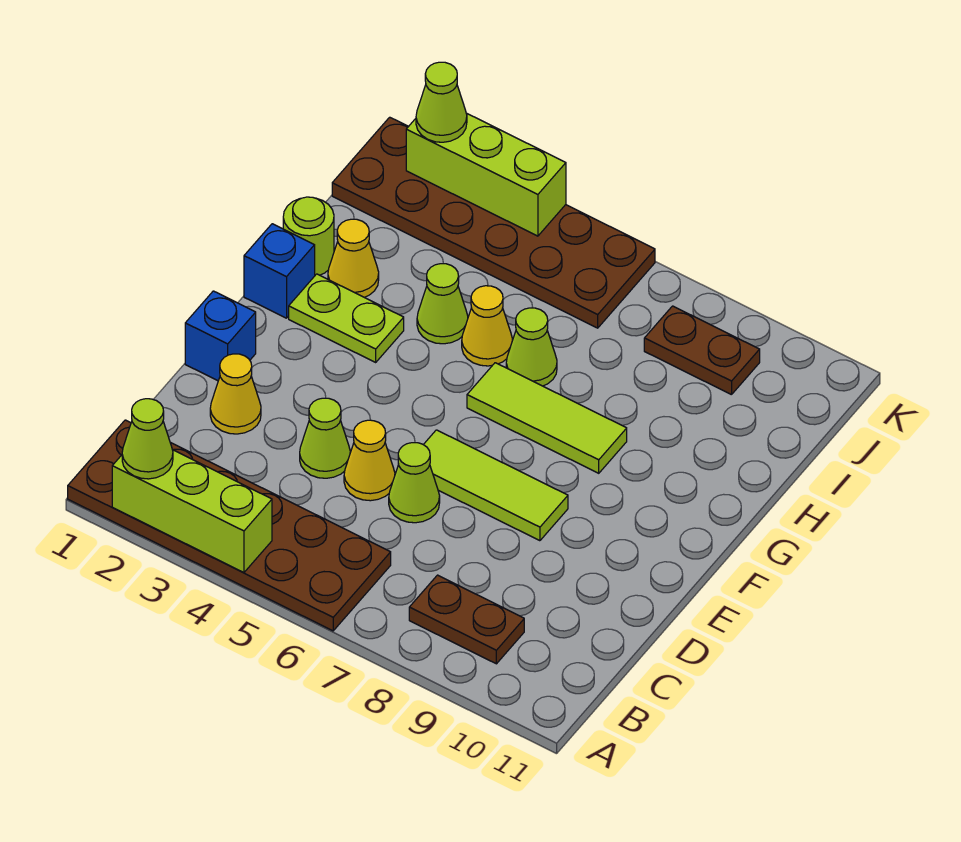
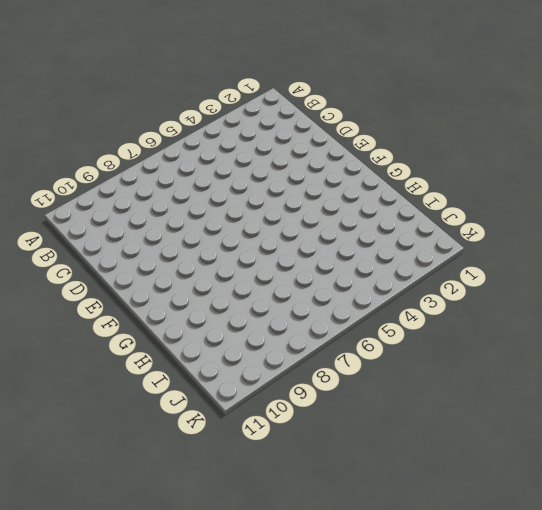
none -> brown plate A1:B6 level 1
none -> brown plate B8:B9 level 1
none -> yellow cone D2 level 1

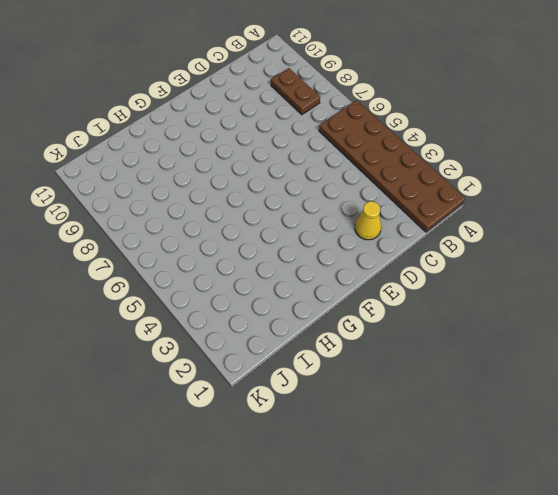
none -> lime cone D4 level 1
none -> yellow cone D5 level 1
none -> lime cone D6 level 1

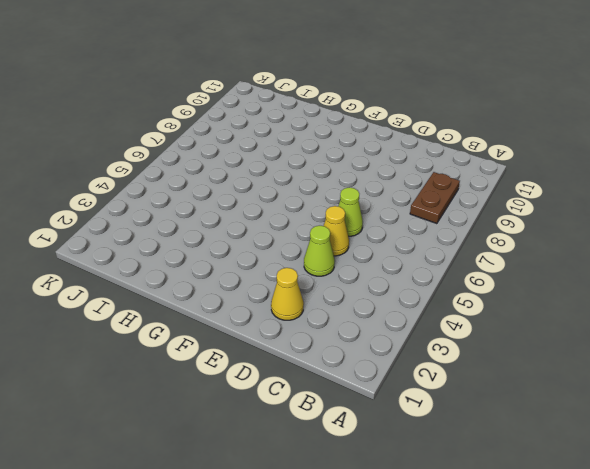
none -> brown plate A1:B6 level 1
none -> blue brick E1 level 1
none -> lime tile E6:E8 level 1

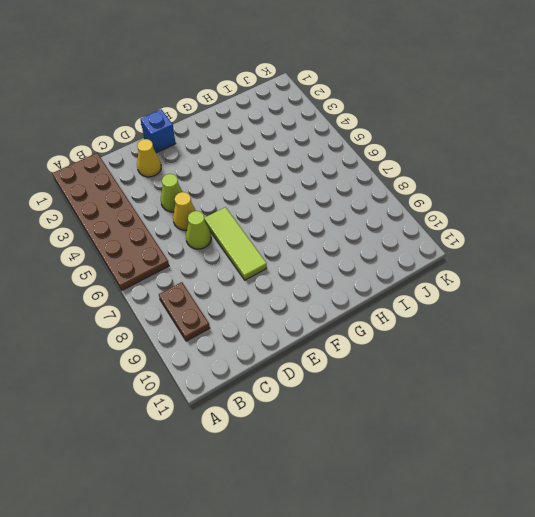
none -> blue brick G1 level 1
none -> lime plate G2:G3 level 1
none -> lime tile G6:G8 level 1

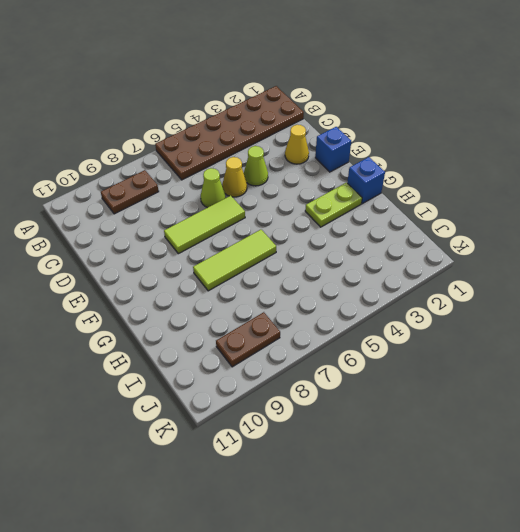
none -> lime round brick H1 level 1
none -> yellow cone H2 level 1
none -> lime cone H4 level 1

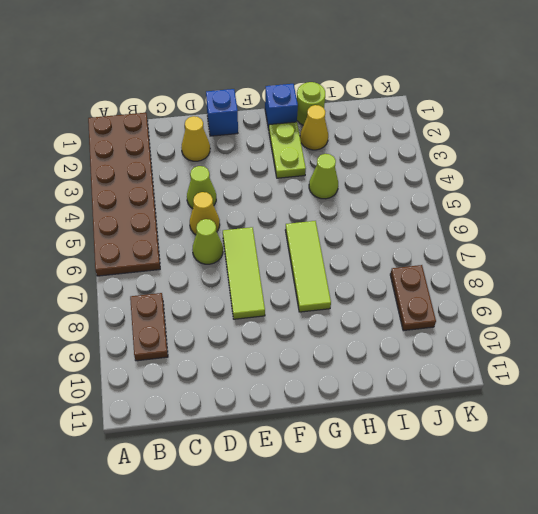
none -> yellow cone H5 level 1
none -> lime cone H6 level 1
none -> brown plate J1:K6 level 1

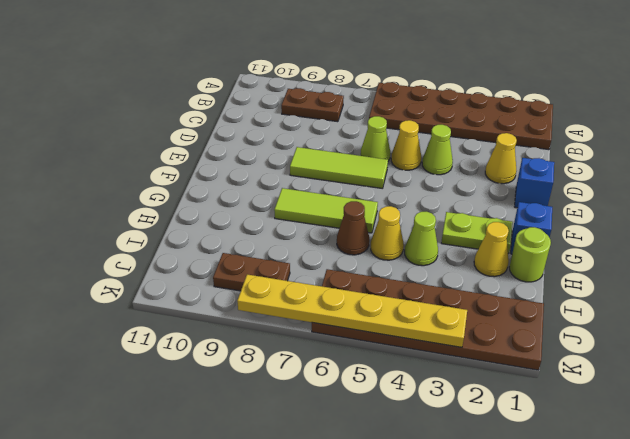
brown cone H6 level 1 -> lime cone H6 level 1
yellow plate K3:K8 level 2 -> lime brick K2:K4 level 2
none -> lime brick A2:A4 level 2
none -> lime cone A2 level 3
none -> lime cone K2 level 3

